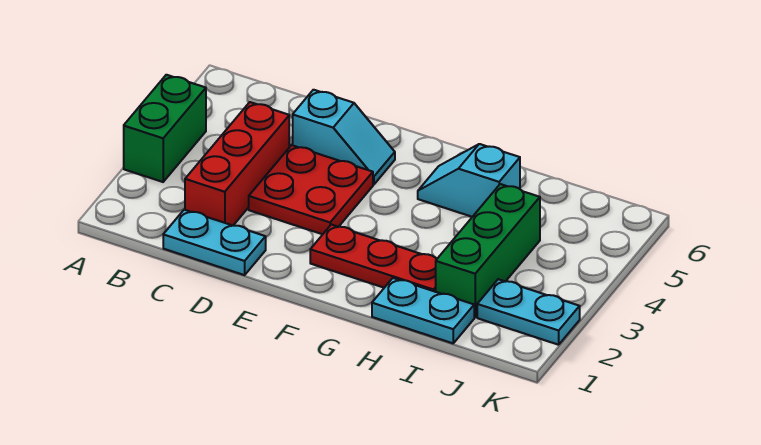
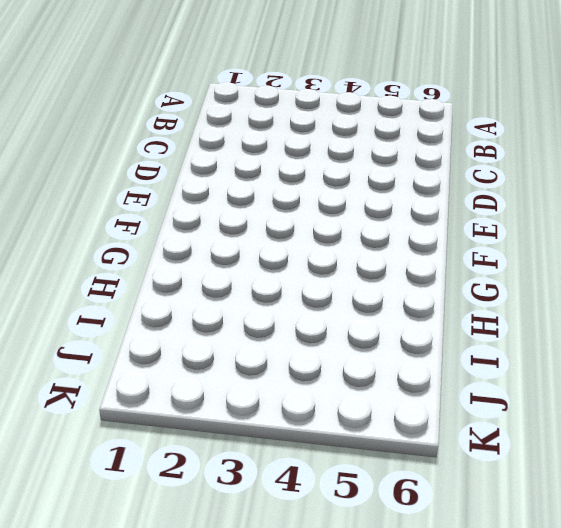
none -> green brick A3:A4 level 1
none -> cyan plate C1:D1 level 1

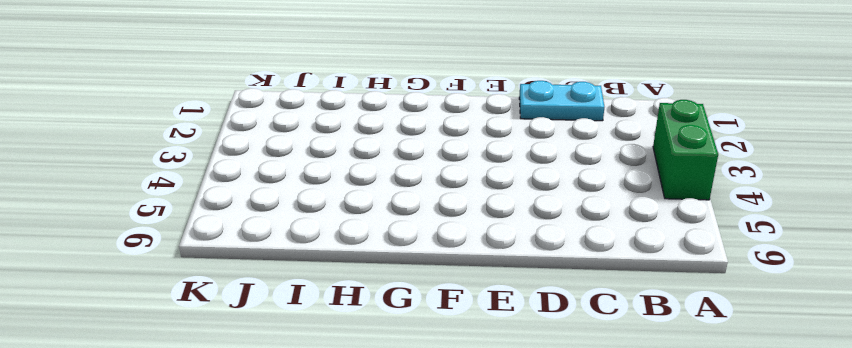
none -> red brick C2:C4 level 1
none -> red plate D3:E4 level 1

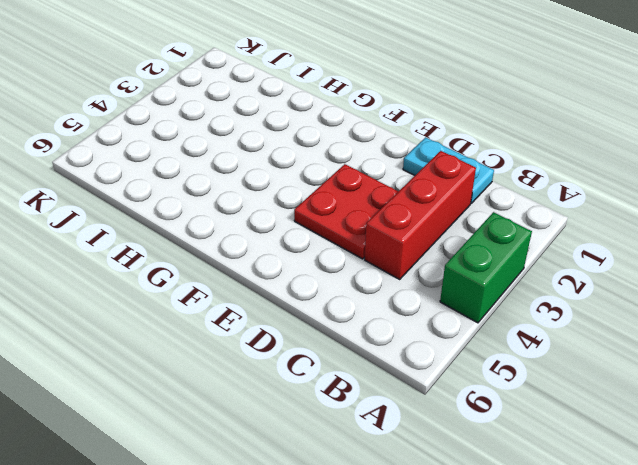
none -> cyan slope D5:E5 level 1 top D
none -> red plate F2:H2 level 1

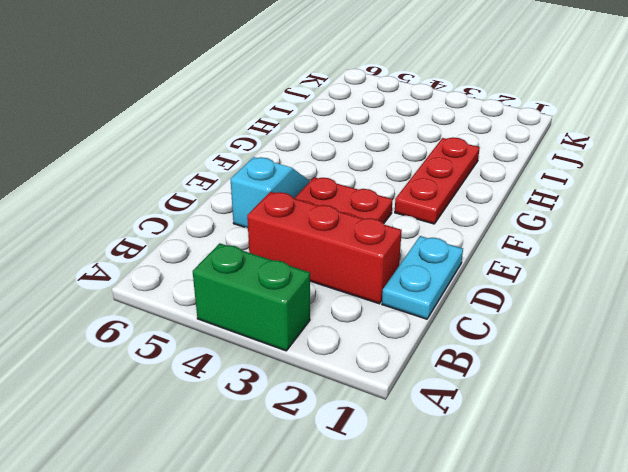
none -> cyan slope G5:H5 level 1 top H
none -> cyan plate H1:I1 level 1

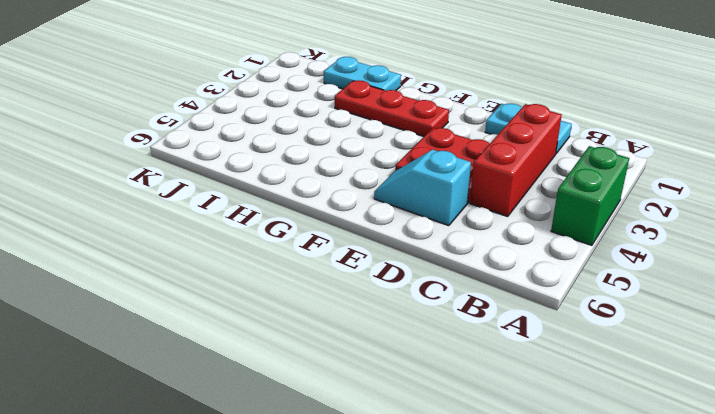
none -> cyan slope G5:H5 level 1 top H
none -> green brick I2:I4 level 1

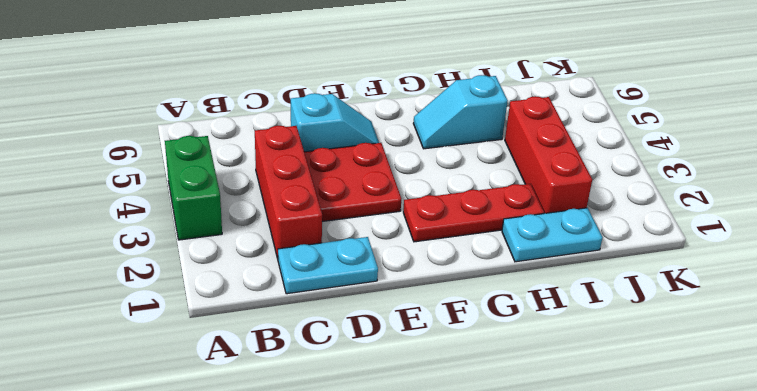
red brick I2:I4 level 1 -> green brick I2:I4 level 1
none -> cyan plate J2:K2 level 1

